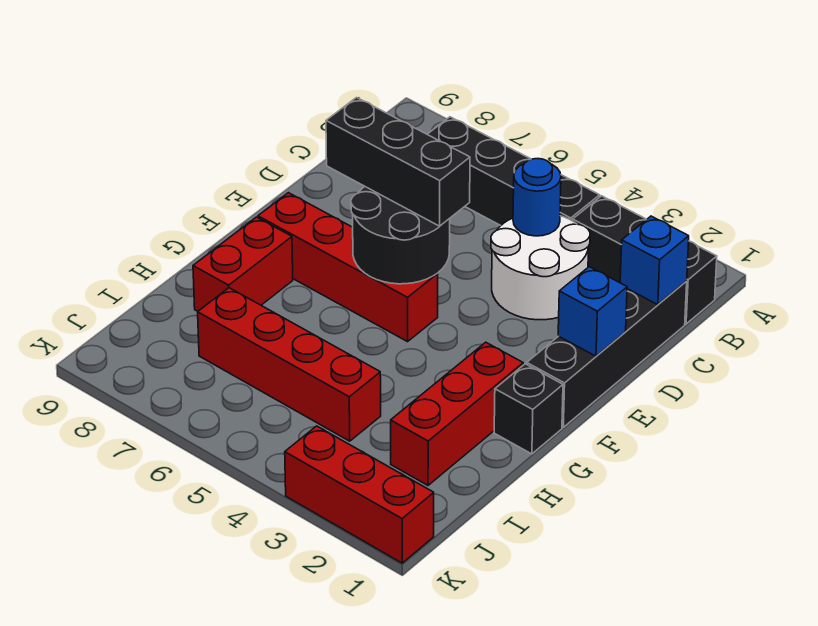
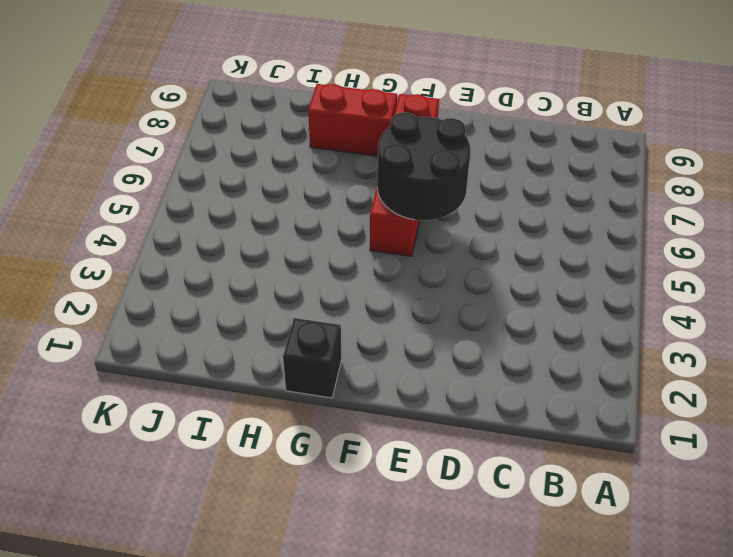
none -> black brick B1:B3 level 1
none -> black brick B4:B7 level 1
none -> black brick C1:F1 level 1

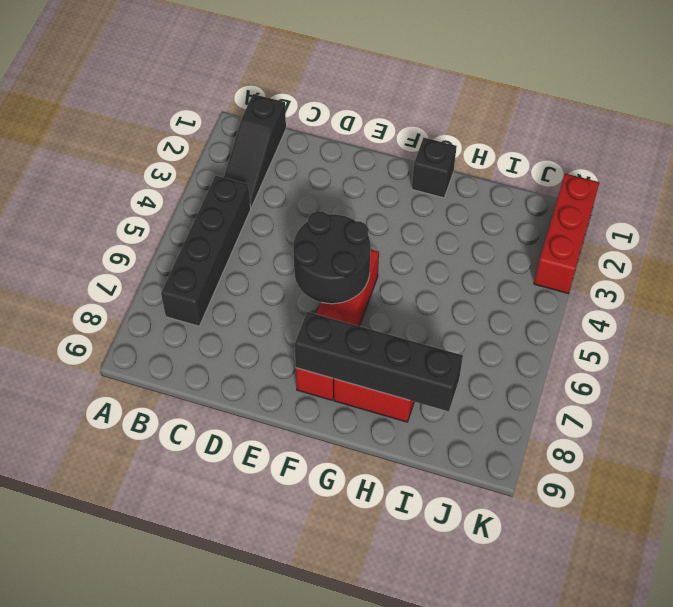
black slope B1:B3 level 1 top 1 -> black brick B1:B3 level 1
black brick F8:I8 level 2 -> black brick C1:F1 level 1
none -> white round brick C3:D4 level 1
none -> red brick G2:I2 level 1
none -> red brick I4:I7 level 1

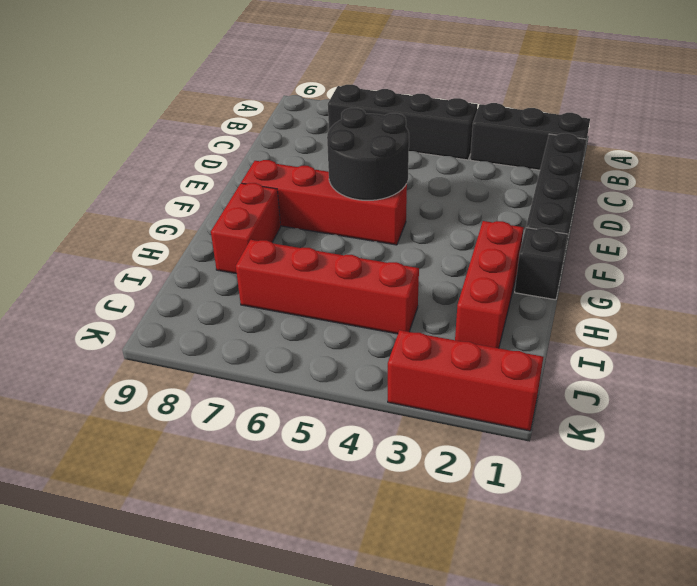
none -> white round brick C3:D4 level 1
none -> blue brick C1 level 2
none -> blue round brick C4 level 2

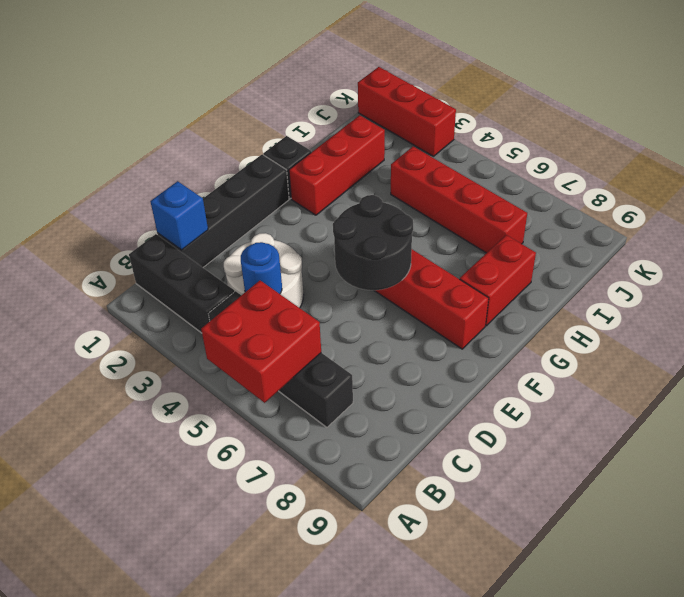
red brick A5:B6 level 2 -> none
none -> blue brick E1 level 2
none -> black brick E5:E7 level 3

